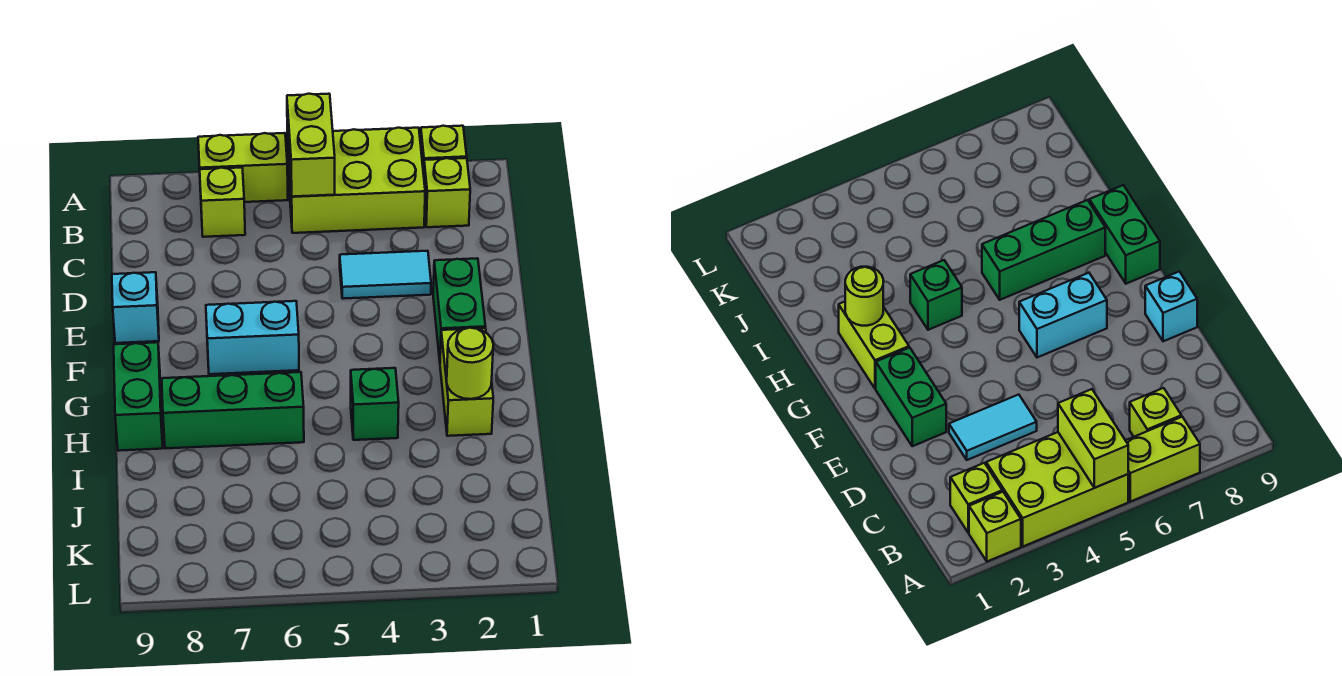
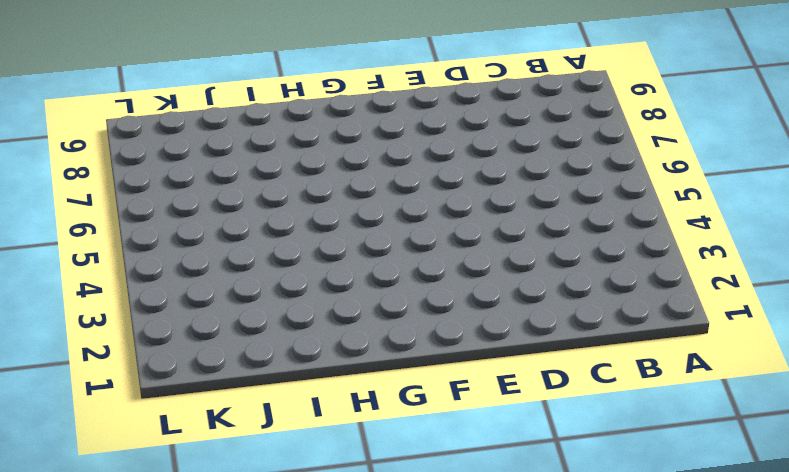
none -> lime brick A2 level 1
none -> lime brick A3:B5 level 1
none -> lime brick A6:A7 level 1

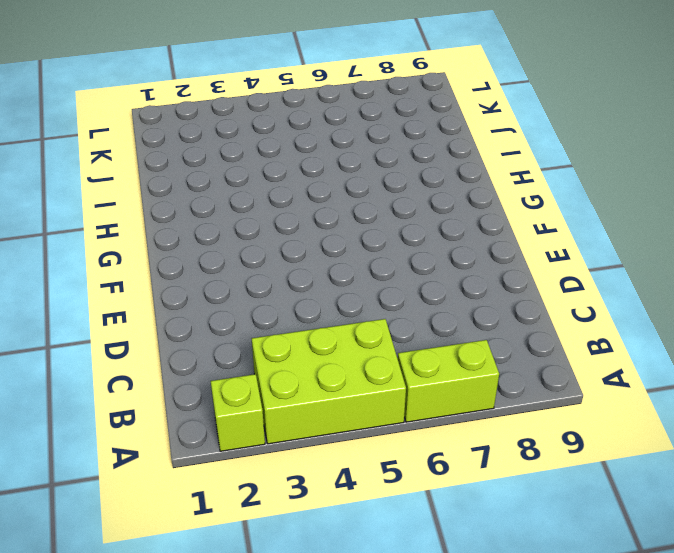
none -> lime brick B2 level 1
none -> lime brick B7 level 1
none -> cyan tile D3:D4 level 1

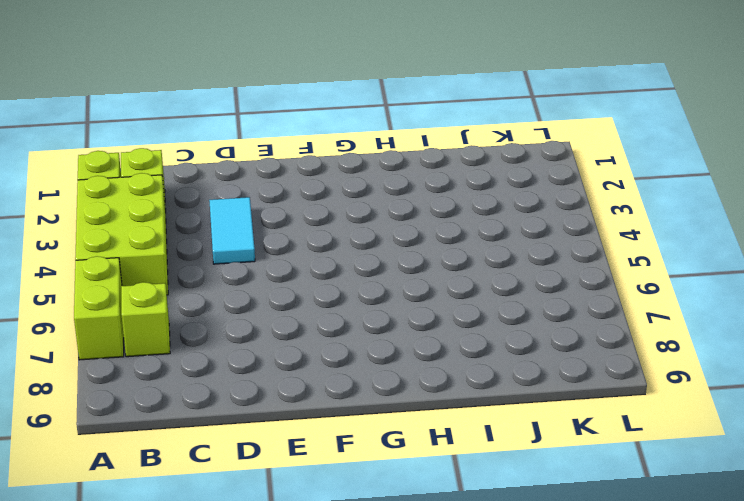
none -> green brick E2:F2 level 1
none -> cyan brick E9 level 1
none -> cyan brick F6:F7 level 1

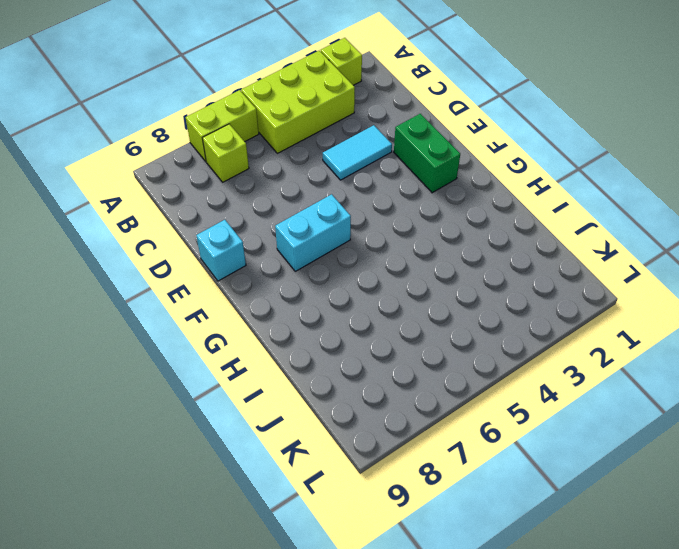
none -> lime brick B2 level 1
none -> lime brick G2:H2 level 1
none -> green brick G9:H9 level 1

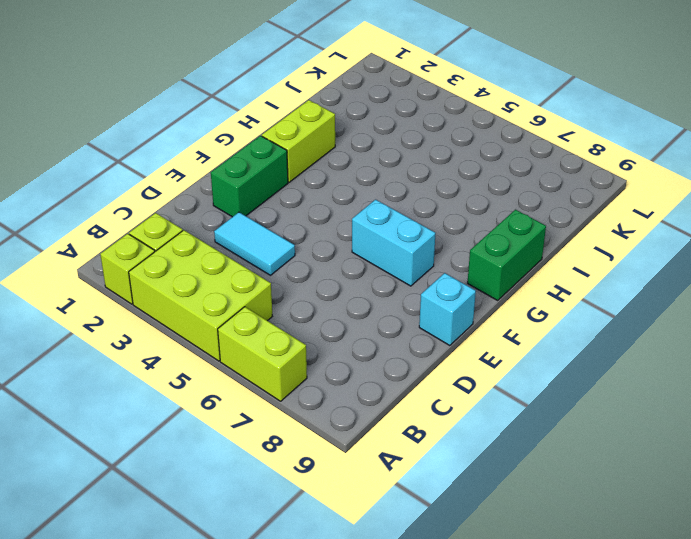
none -> lime brick B7 level 1
none -> green brick H4 level 1
none -> green brick H6:H8 level 1

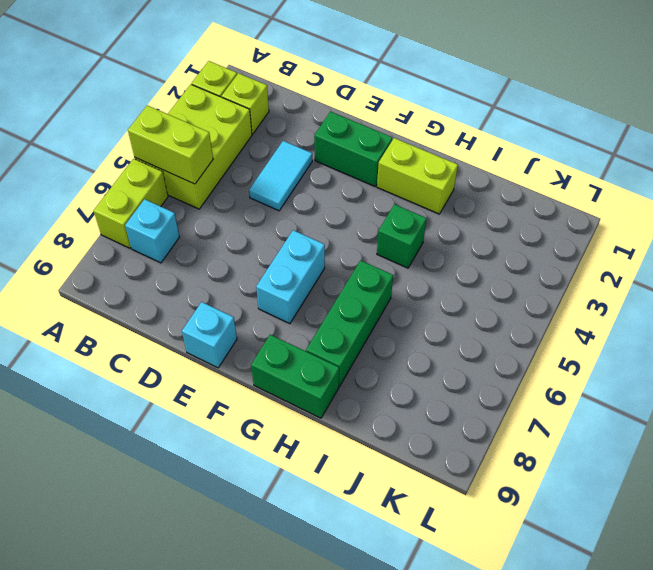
cyan brick B7 level 1 -> lime brick B7 level 1
none -> lime round brick H2 level 2

